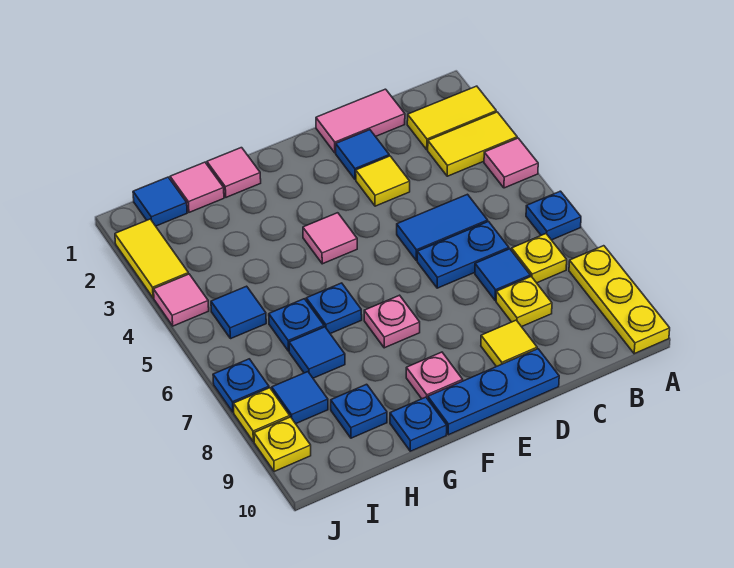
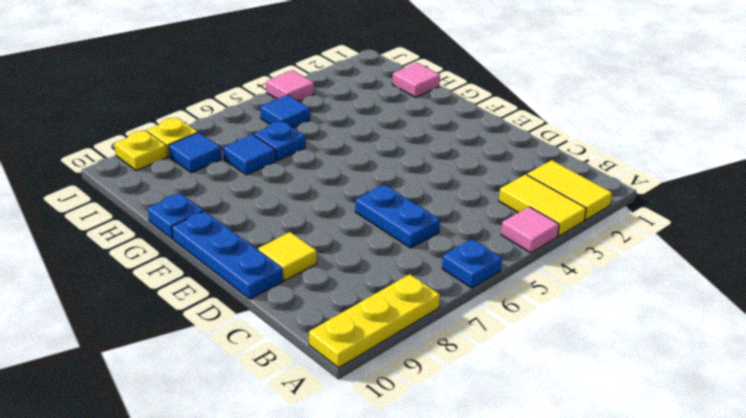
none -> yellow plate B7 level 1
none -> pink tile C1:D1 level 1
none -> blue tile C5:D5 level 1
none -> blue tile C7 level 1

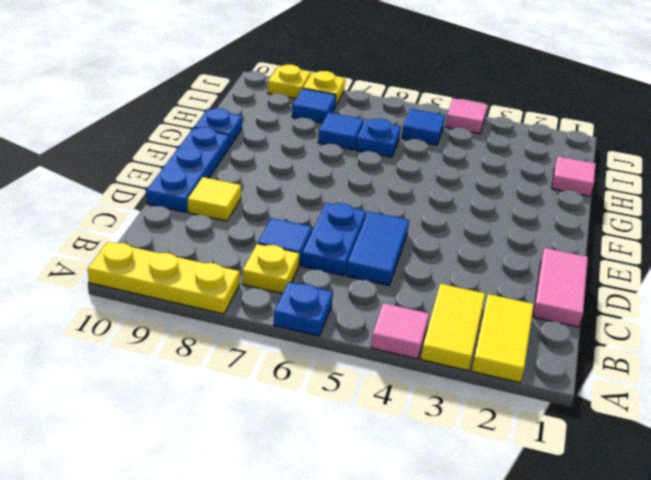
none -> yellow plate C8 level 1
none -> blue tile D2 level 1
none -> yellow tile D3 level 1
none -> pink tile F4 level 1

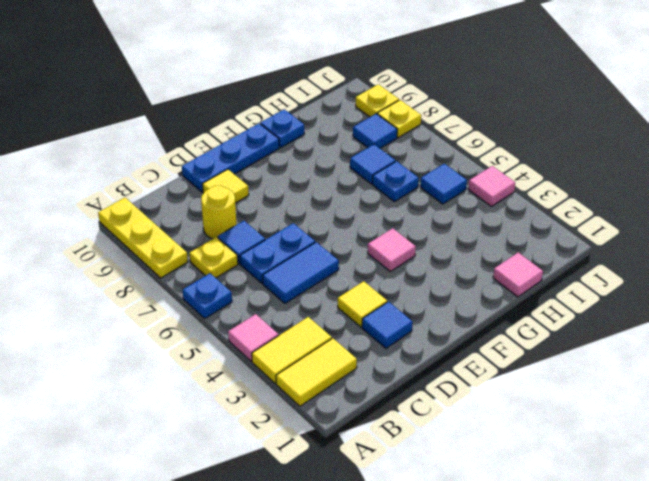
yellow round brick C8 level 1 -> yellow plate C8 level 1
none -> pink tile C1:D1 level 1
none -> pink plate F7 level 1
none -> pink plate F9 level 1
none -> pink tile G1 level 1

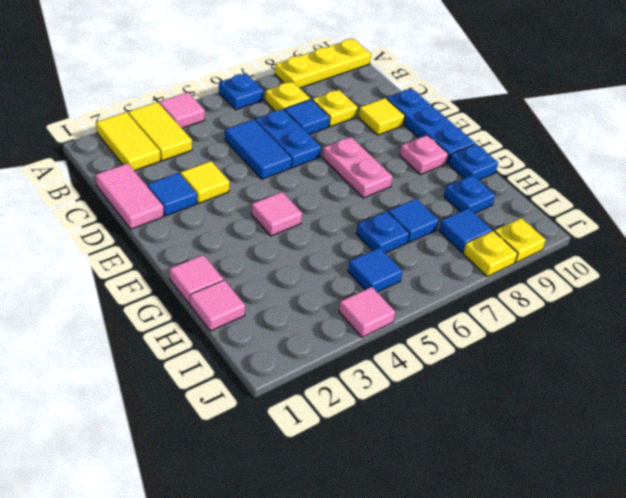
pink plate E7:F7 level 1 -> pink plate F7 level 1
none -> blue plate G6 level 1
none -> blue tile I1 level 1
none -> yellow tile J2:J3 level 1
none -> blue plate J7 level 1

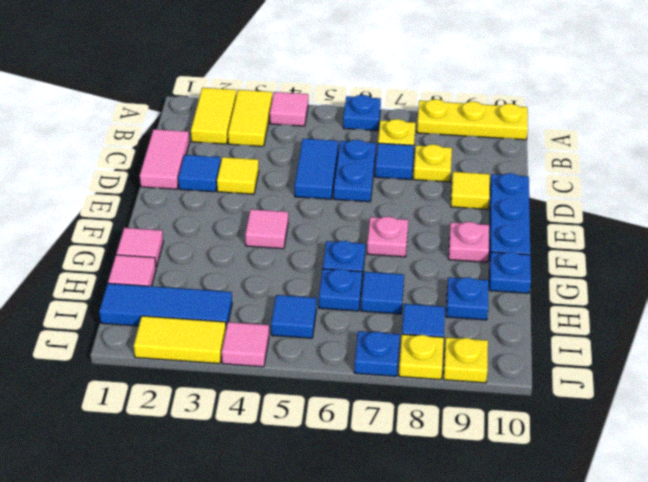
blue tile I1:I3 level 1 -> blue tile I1 level 1

